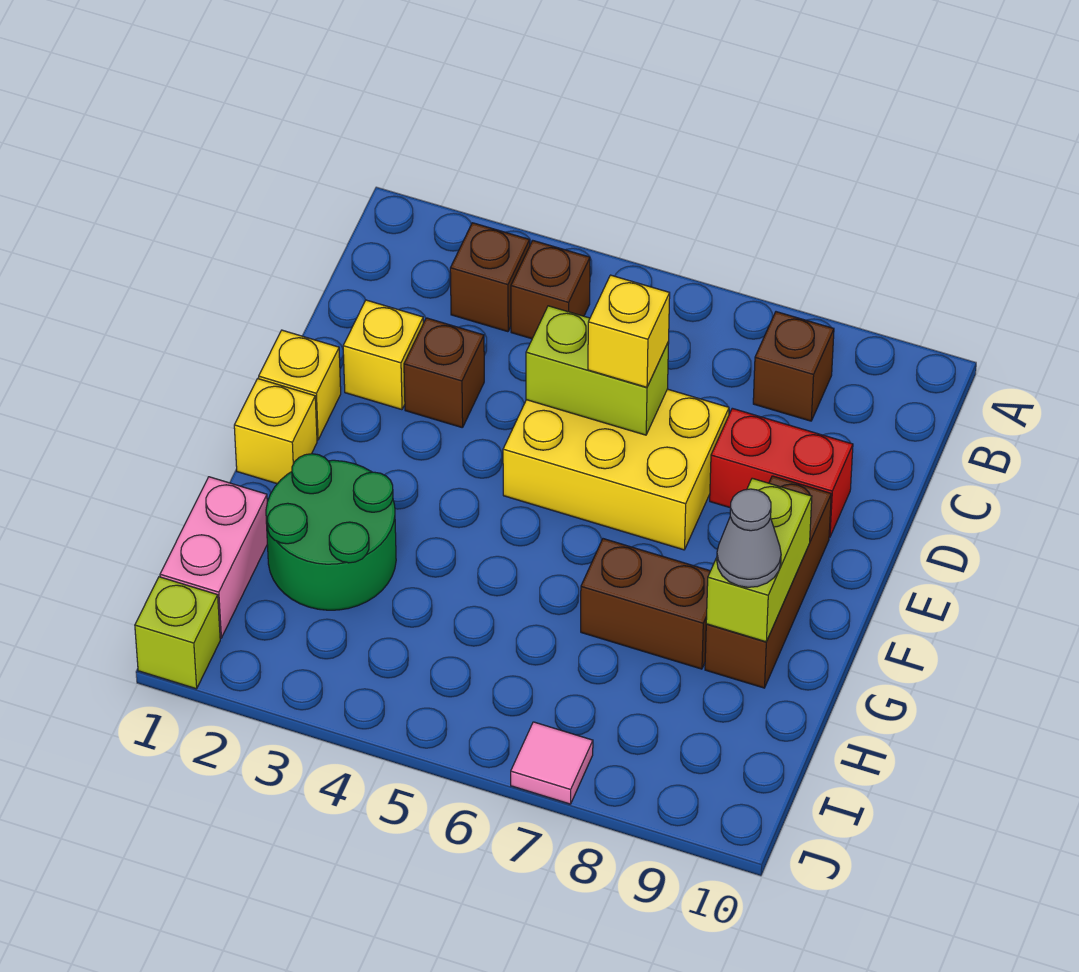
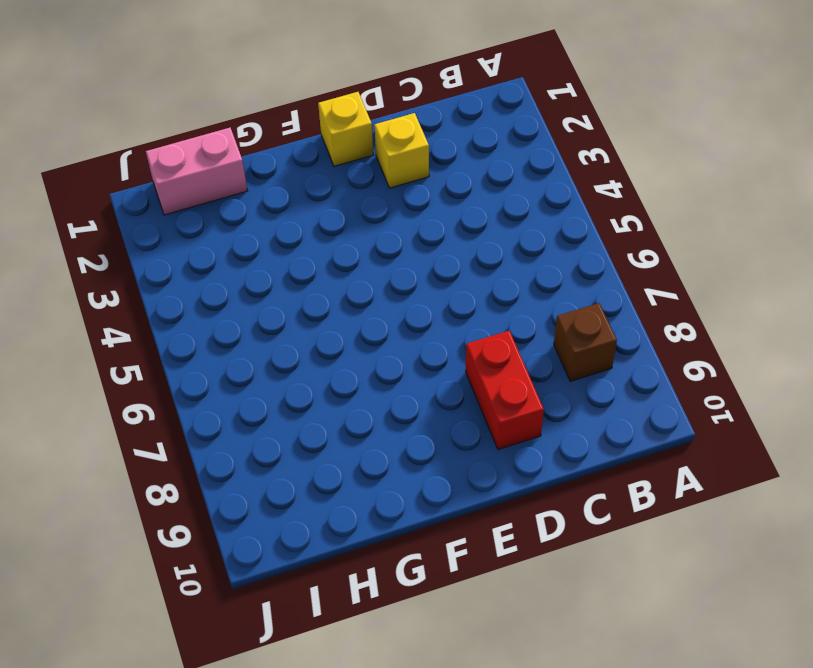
none -> brown brick B3 level 1
none -> brown brick B4 level 1
none -> brown brick D3 level 1

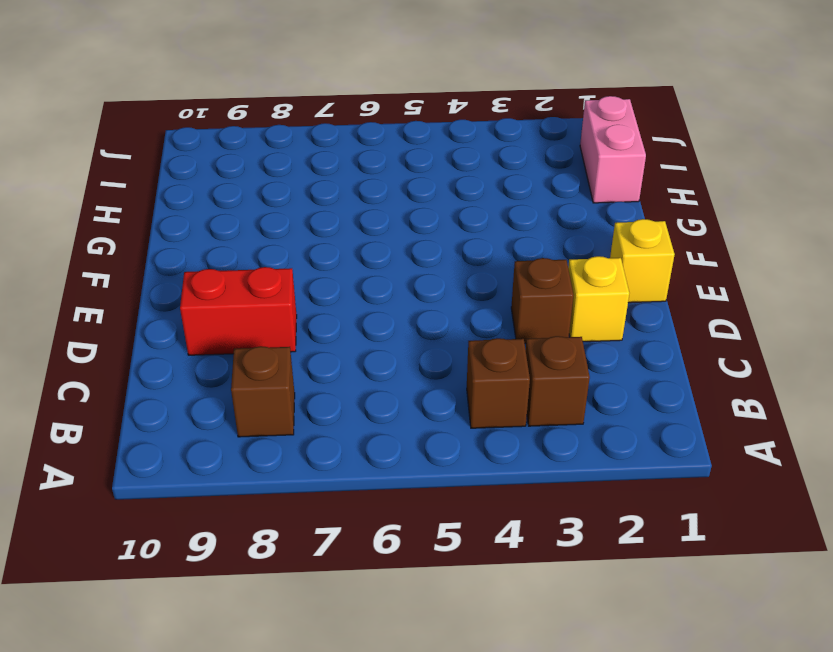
none -> yellow brick D5:E7 level 1
none -> brown brick E9:G9 level 1
none -> yellow brick F1 level 1

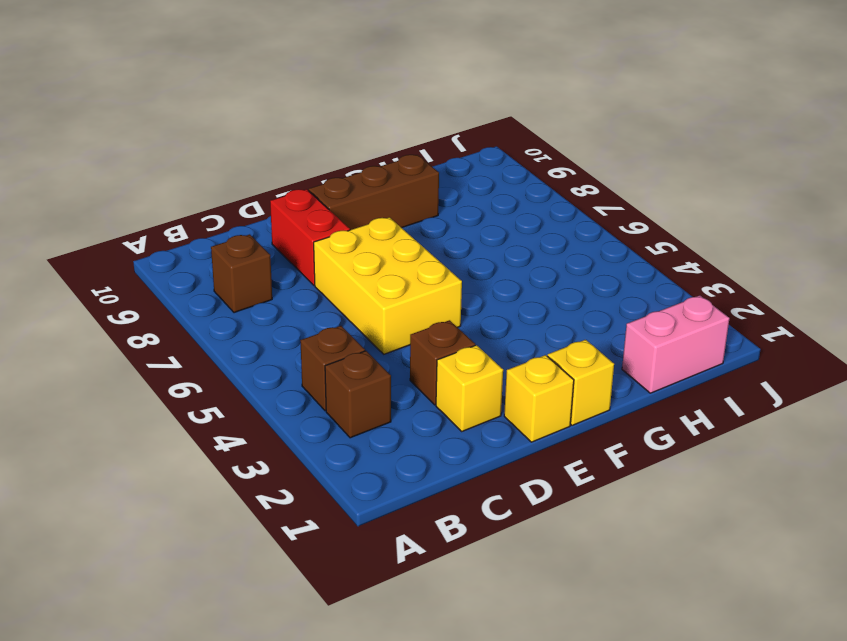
none -> green round brick G2:H3 level 1
none -> brown brick G7:G8 level 1
none -> lime brick J1 level 1

